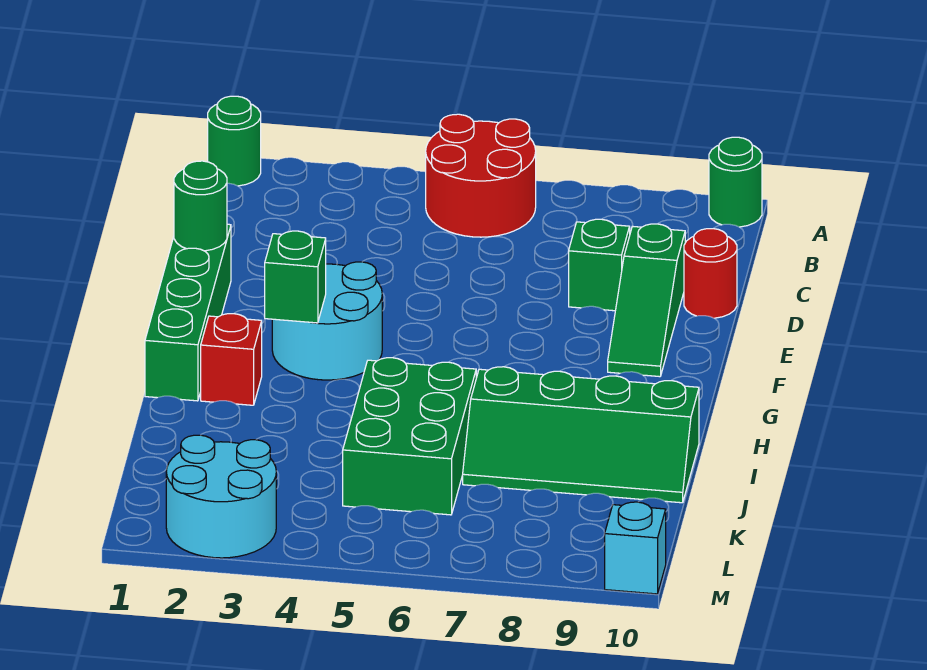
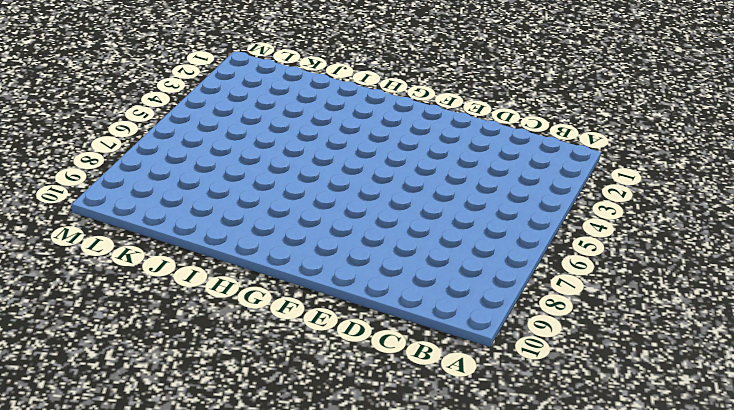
none -> green round brick A1 level 1
none -> red round brick A5:B6 level 1
none -> green round brick A10 level 1

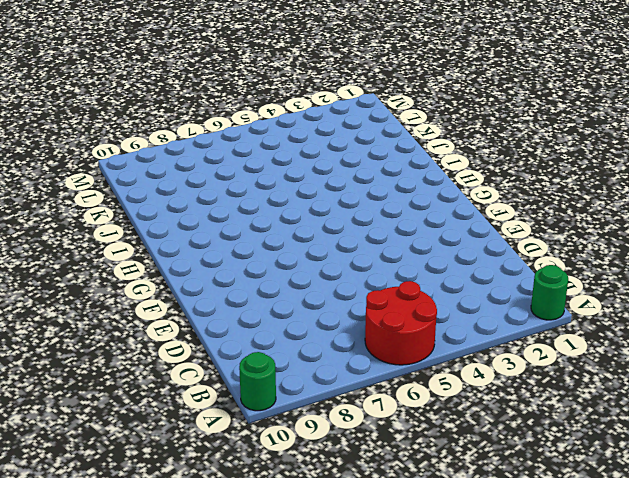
none -> green brick D8 level 1
none -> green slope D9:F9 level 1 top D
none -> red round brick D10 level 1

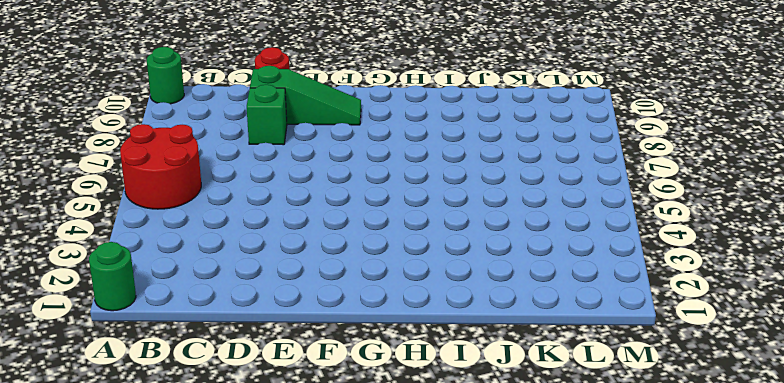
none -> green brick E1:H1 level 1
none -> cyan round brick F3:G4 level 1
none -> red brick H2 level 1

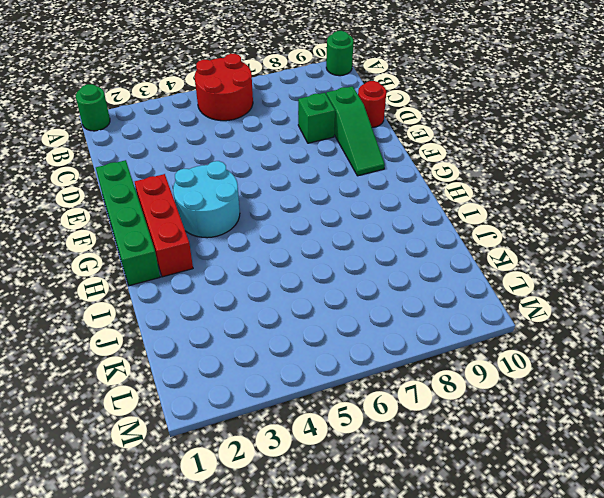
red brick F2:H2 level 1 -> red brick H2 level 1
none -> green brick I5:K6 level 1
none -> green slope I7:J10 level 1 top I
none -> cyan round brick L2:M3 level 1

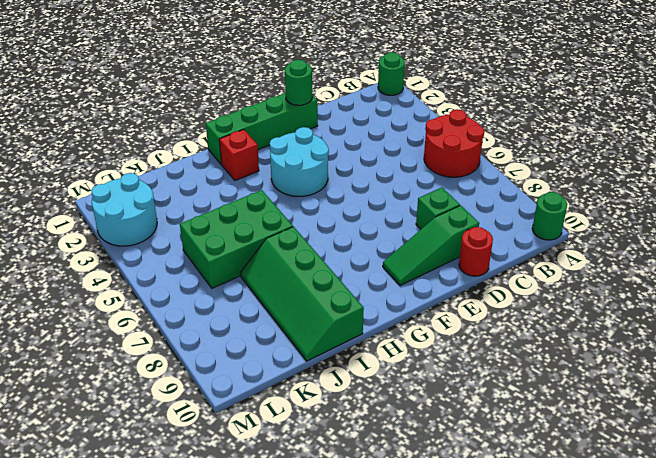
none -> cyan brick M10 level 1
none -> green brick G3 level 2

